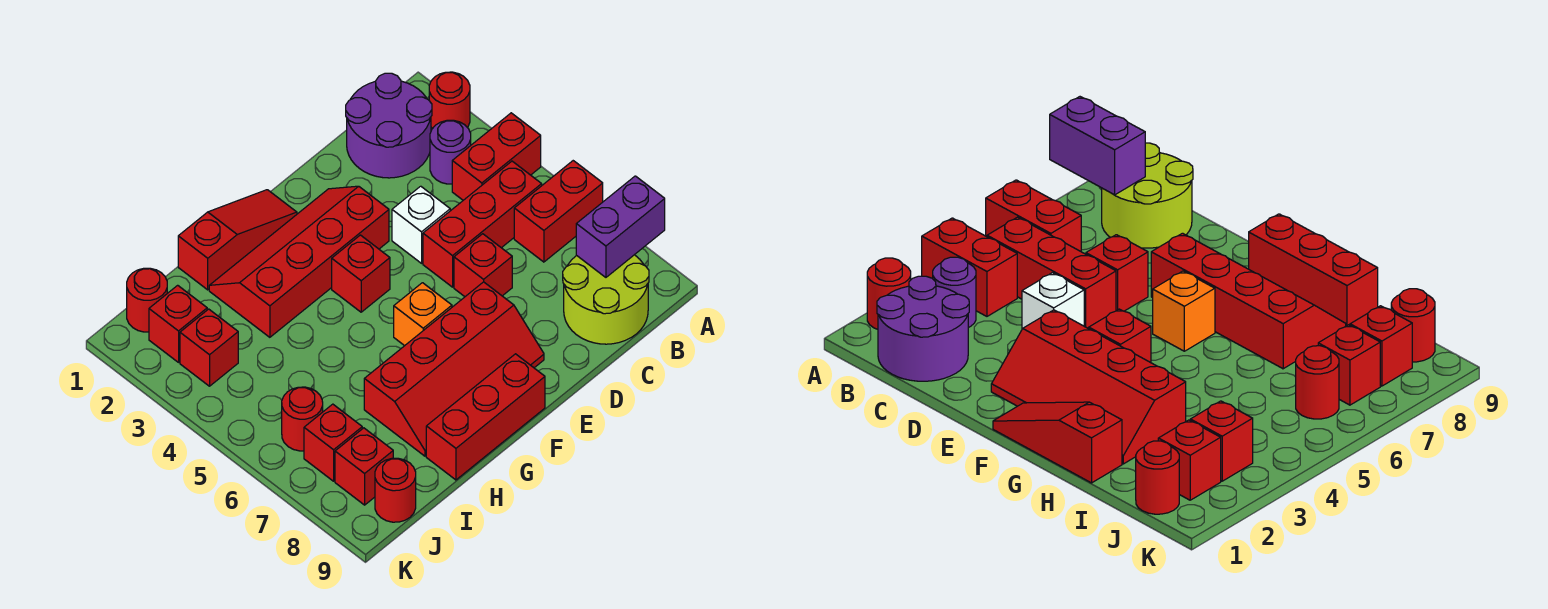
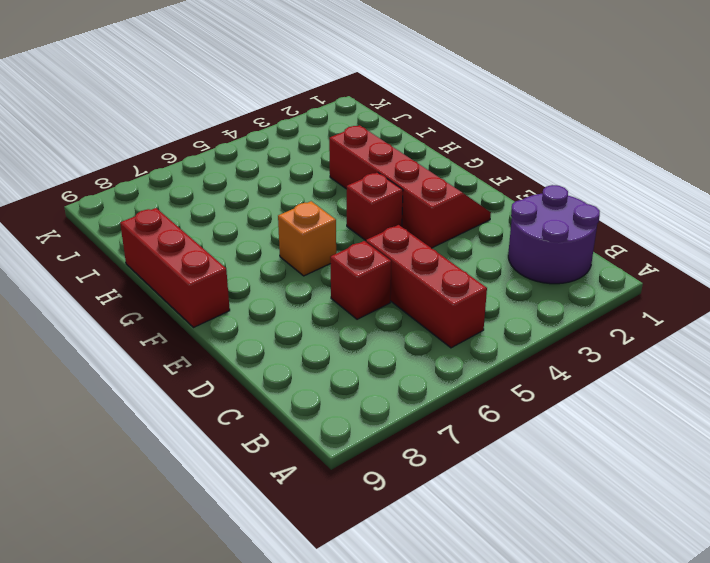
none -> red round brick A2 level 1
none -> red brick A4:B4 level 1
none -> red brick A6:B6 level 1

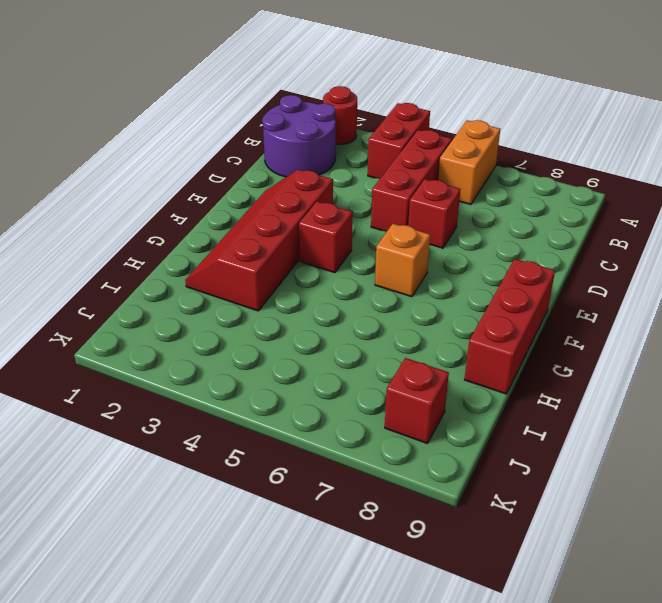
orange brick A6:B6 level 1 -> red brick A6:B6 level 1
none -> purple round brick B3 level 1
none -> lime round brick B8:C9 level 1
none -> white brick D4 level 1

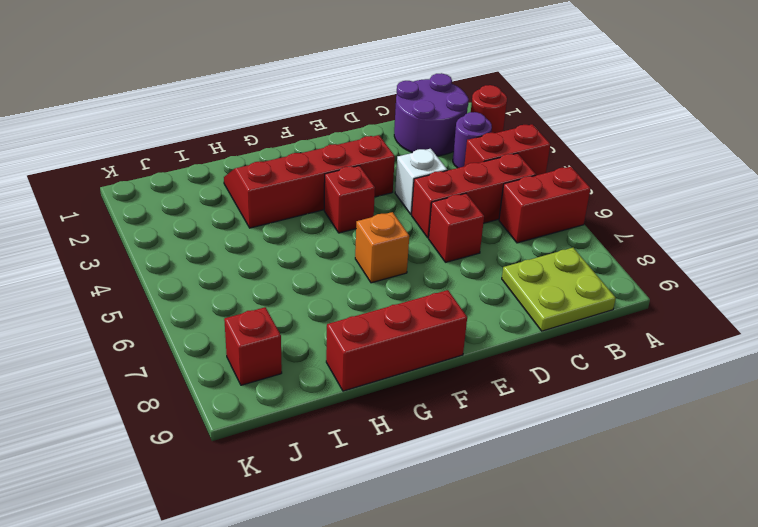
lime plate B8:C9 level 1 -> lime round brick B8:C9 level 1
none -> red slope E7:H8 level 1 top 7
none -> red slope F1:H1 level 1 top H
none -> red round brick J1 level 1

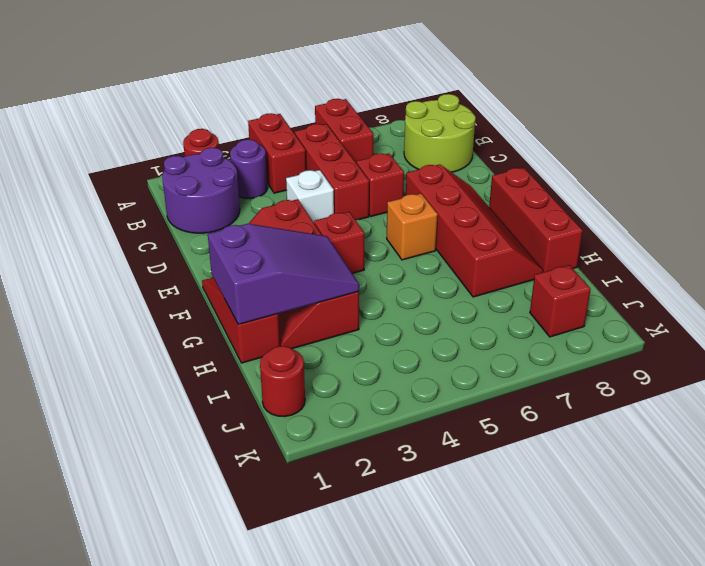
purple slope G1:H3 level 2 top 1 -> none
none -> red brick J2 level 1
none -> red brick J3 level 1
none -> red round brick J6 level 1

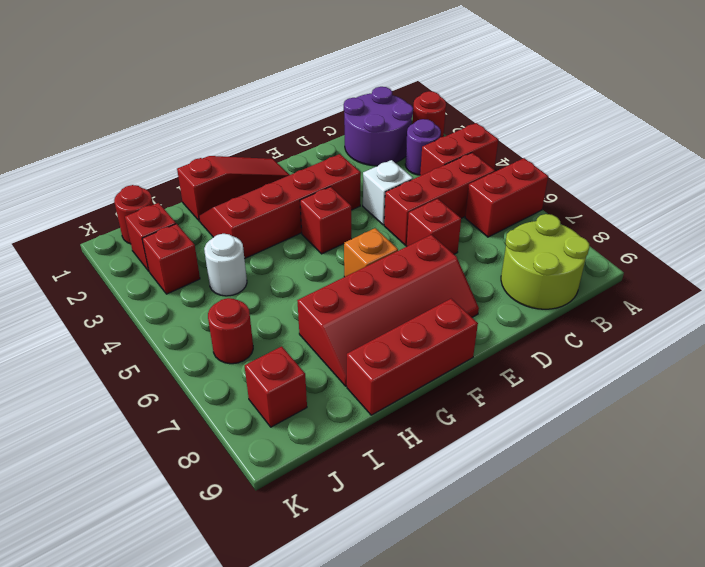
white round brick I4 level 1 -> none
none -> red brick J7 level 1
none -> red round brick J9 level 1
none -> purple brick A8:B8 level 2

